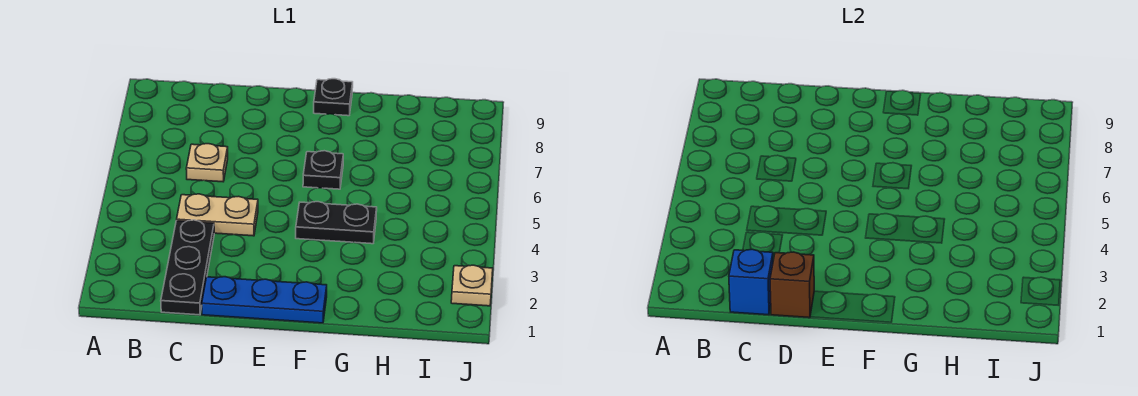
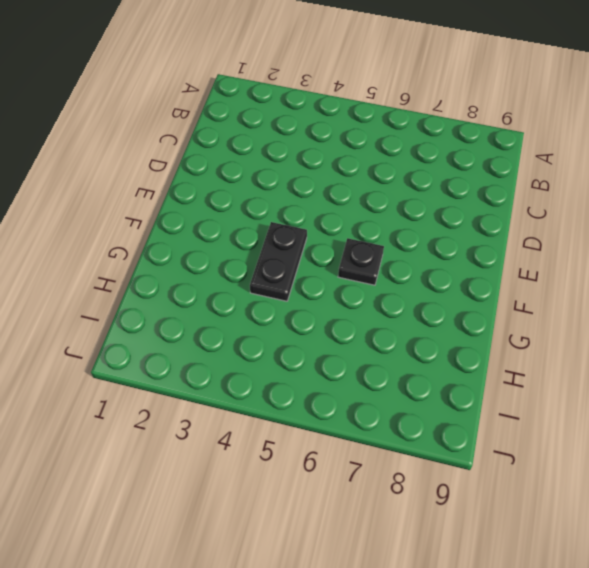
none -> black plate C1:C3 level 1
none -> tan plate C4:D4 level 1

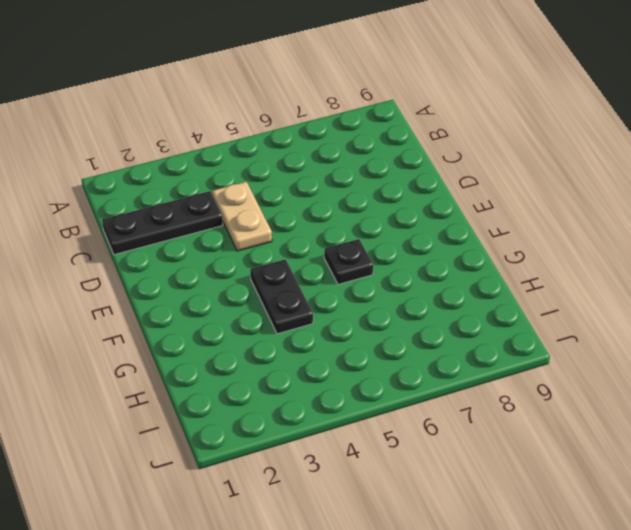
none -> tan plate C6 level 1
none -> blue plate D1:F1 level 1

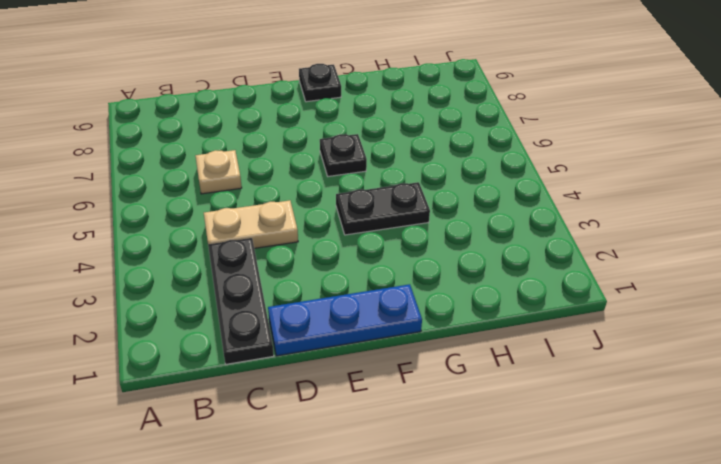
none -> tan plate J2 level 1
none -> blue brick C1 level 2

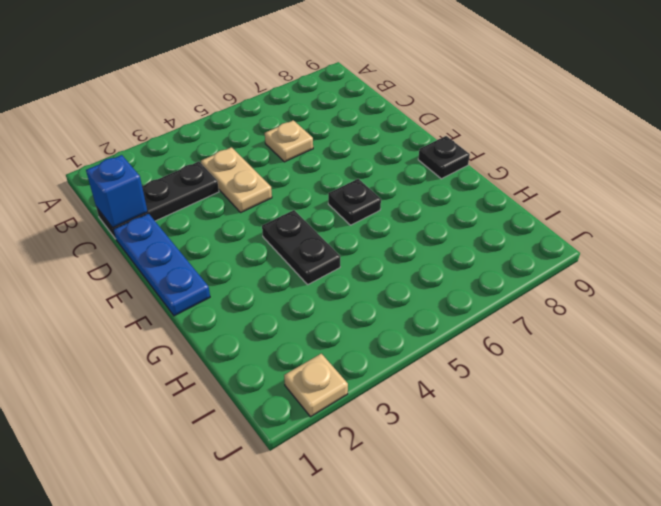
none -> brown brick D1 level 2

